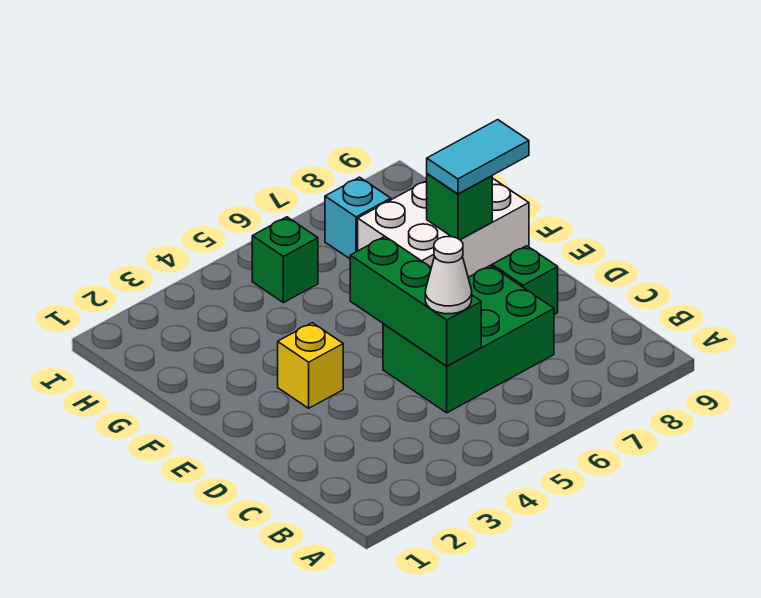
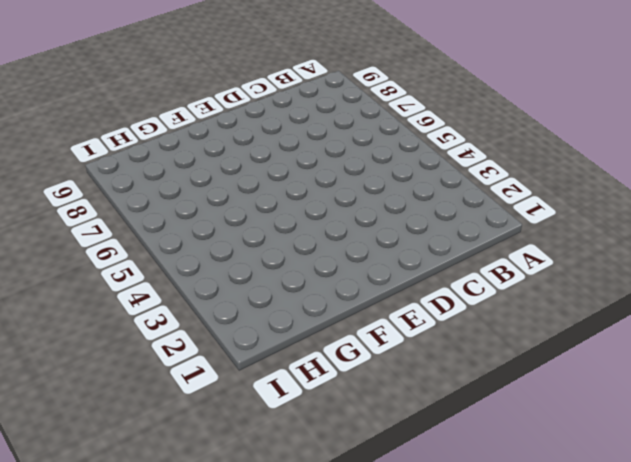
none -> green brick C5:D7 level 1
none -> green brick D8 level 1

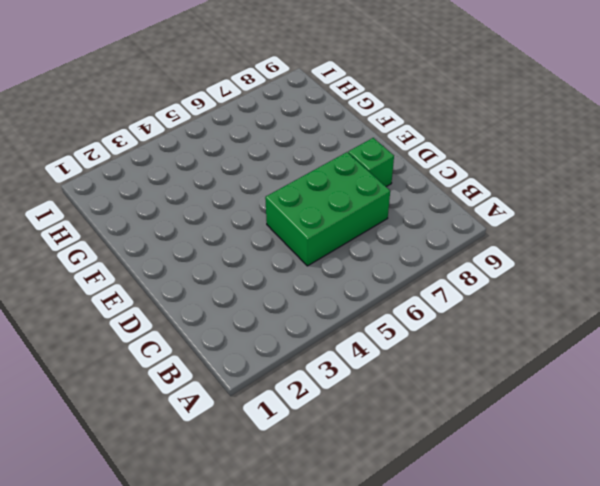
none -> yellow brick E3 level 1
none -> white brick F7:G9 level 1

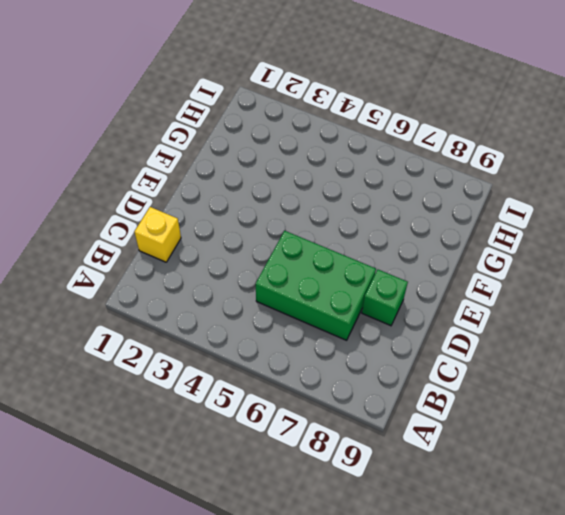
yellow brick C1 level 1 -> yellow brick E3 level 1
none -> white brick F7:G9 level 1
none -> green brick H5 level 1

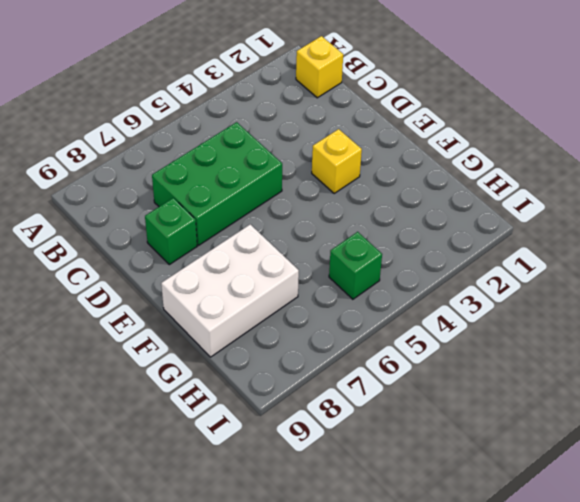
yellow brick B1 level 1 -> none
none -> cyan brick H7 level 1
none -> green brick C5:E5 level 2

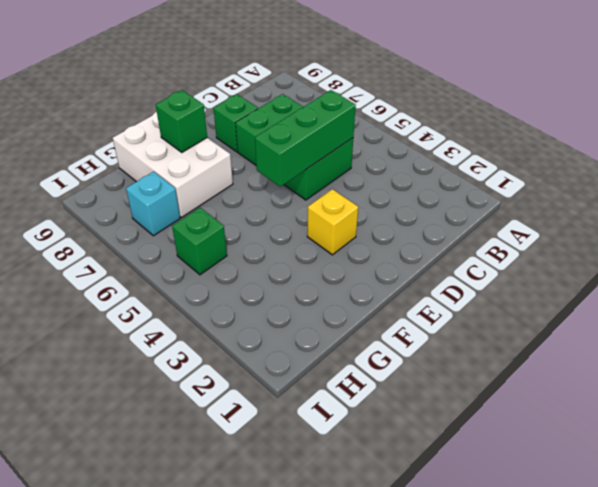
none -> white cone C5 level 3
none -> cyan tile F8:F9 level 3

